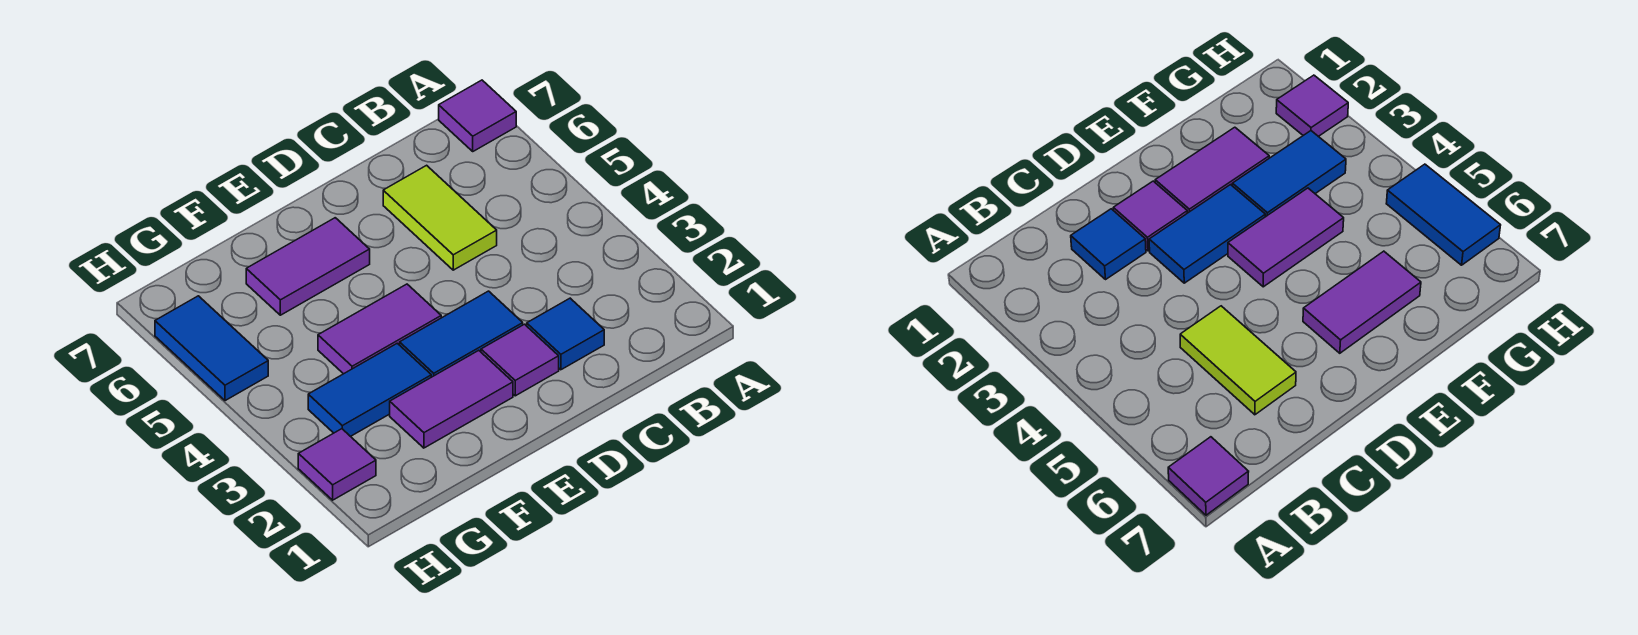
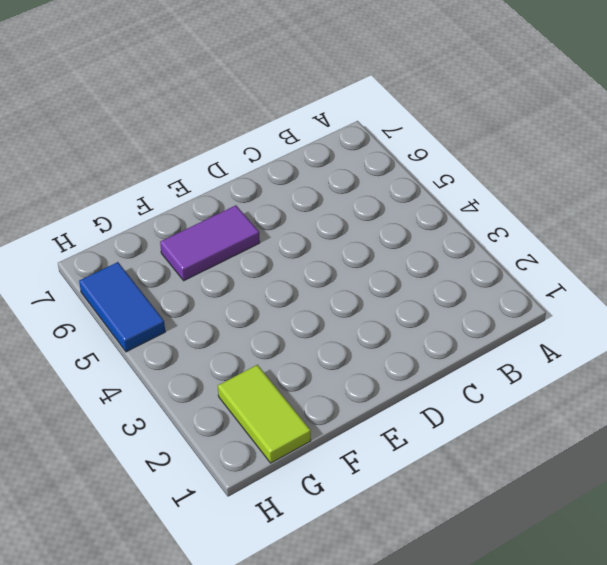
lime tile G1:G2 level 1 -> lime tile C5:C6 level 1
none -> purple tile A7 level 1
none -> blue tile C2 level 1

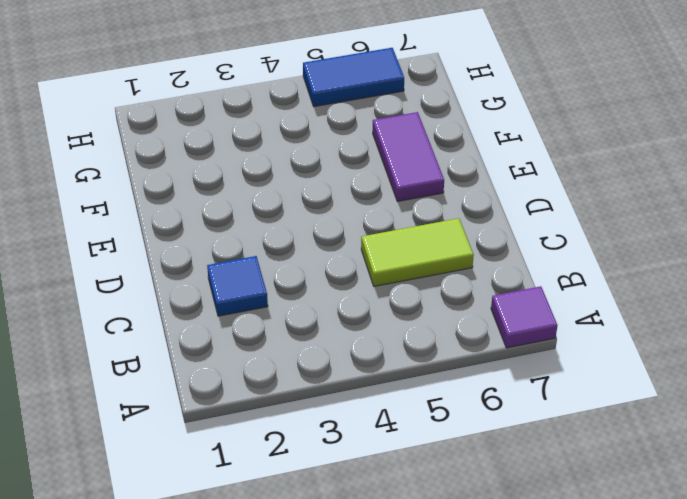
none -> purple tile D2 level 1
none -> blue tile D3:E3 level 1

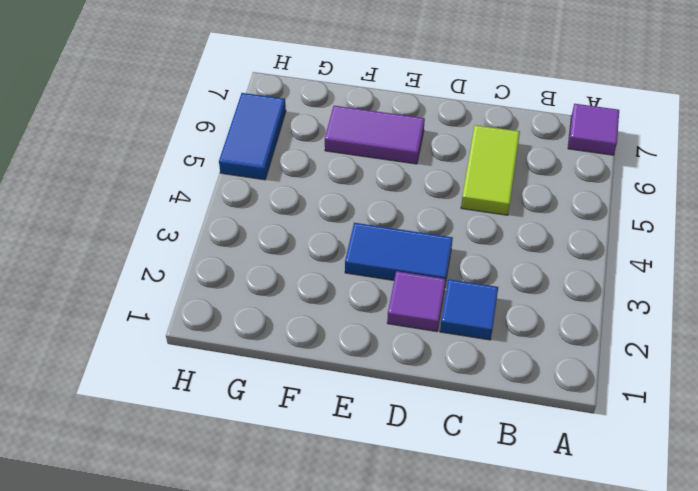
none -> purple tile E2:F2 level 1
none -> purple tile E4:F4 level 1

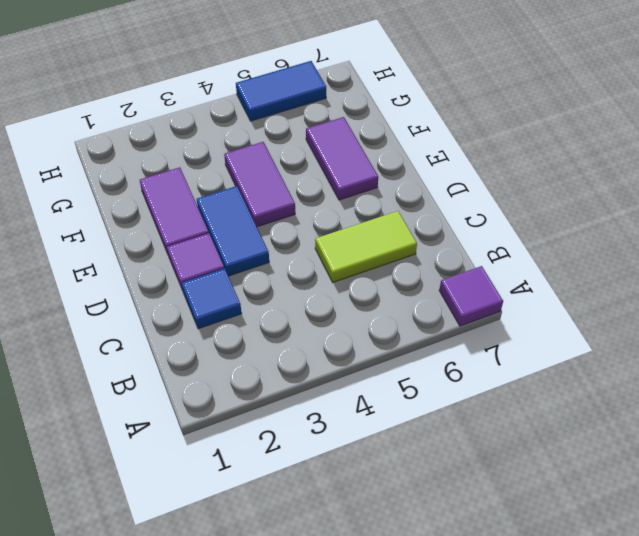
none -> blue tile F3:G3 level 1
none -> purple tile H2 level 1

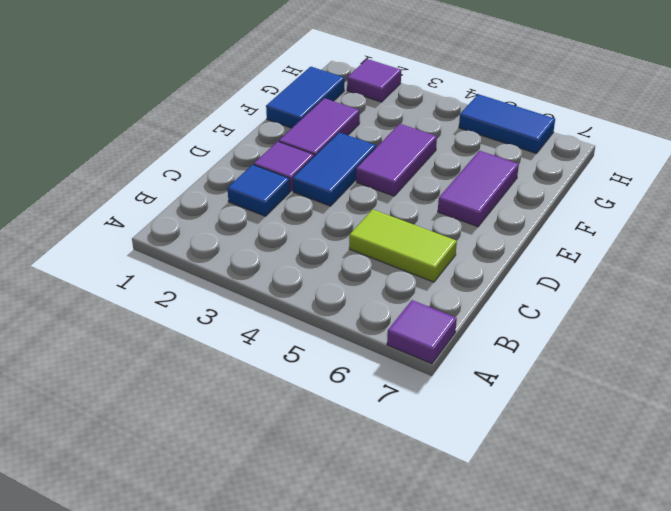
blue tile F1:G1 level 1 -> blue tile F3:G3 level 1

